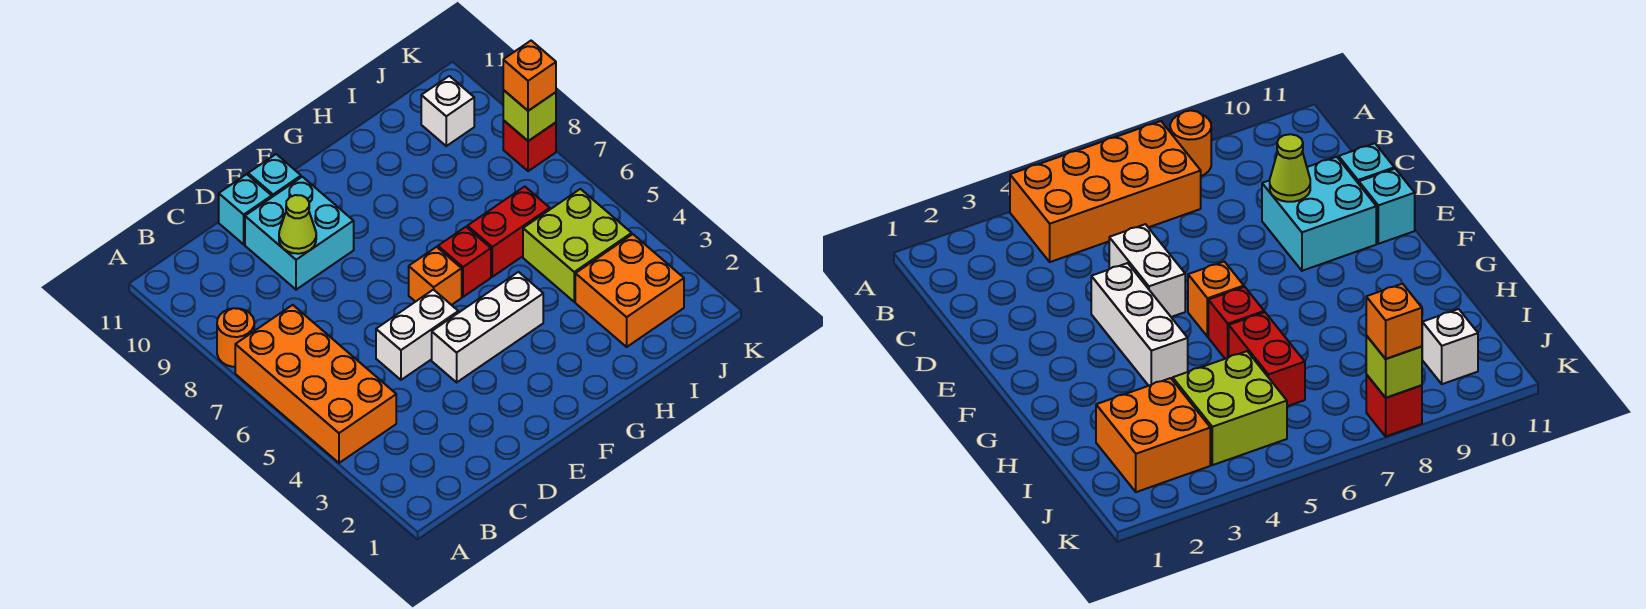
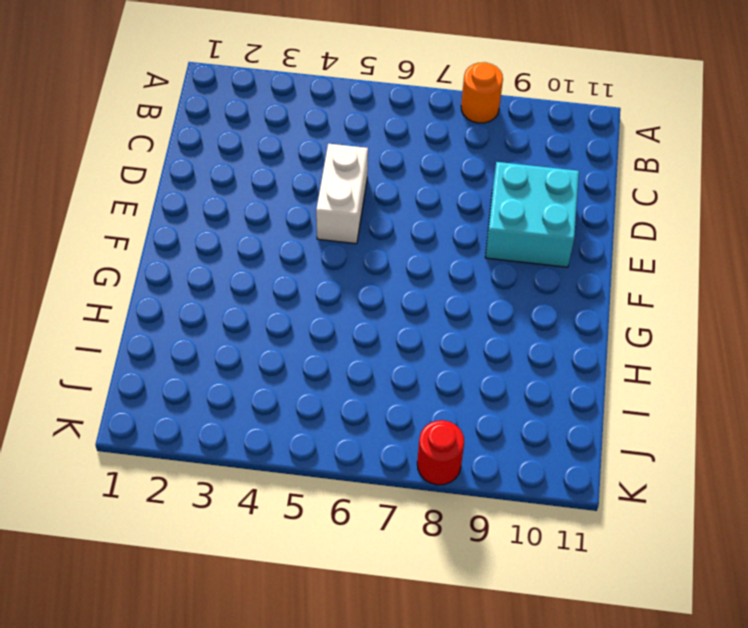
red round brick K8 level 1 -> red brick K8 level 1
none -> orange brick A4:B7 level 1
none -> cyan brick D11 level 1
none -> white brick E4:G4 level 1

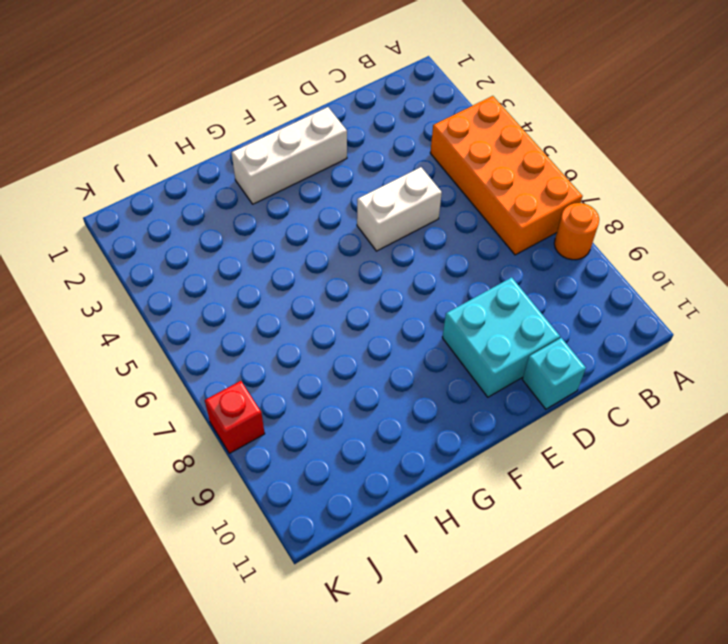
white brick E2:G2 level 1 -> white brick E4:G4 level 1
none -> cyan brick E11 level 1
none -> orange brick F6 level 1
none -> red brick G6 level 1

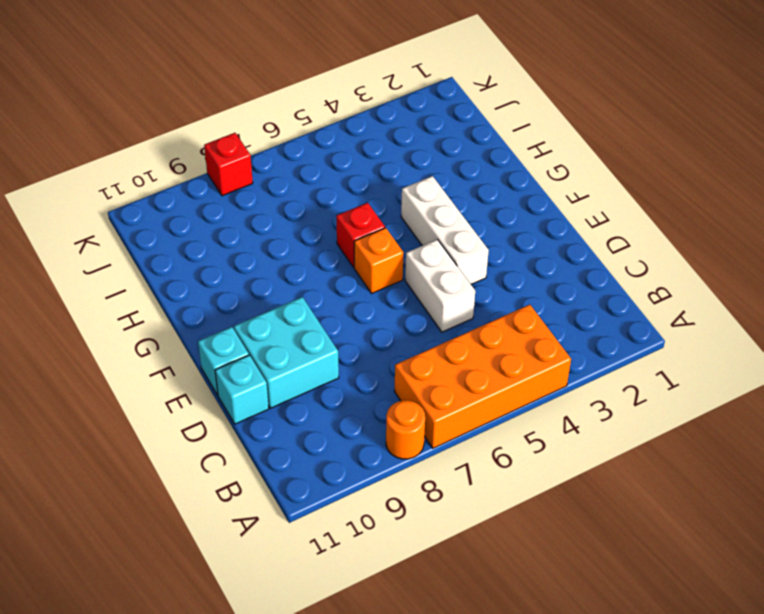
none -> red brick H6:I6 level 1
none -> orange brick I2:J3 level 1
none -> lime brick I4:J5 level 1

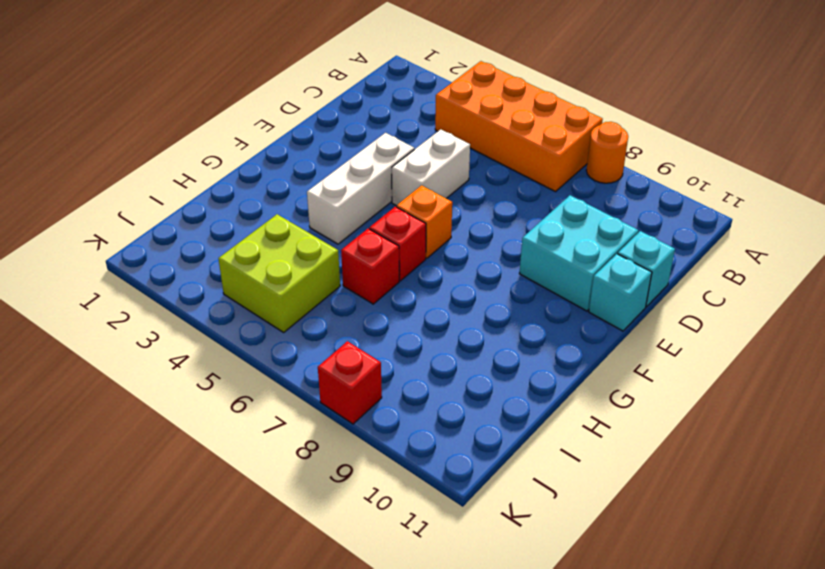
red brick H6 level 1 -> red brick H6:I6 level 1
none -> orange brick I2:J3 level 1
none -> white brick J10 level 1
none -> lime cone D9 level 2

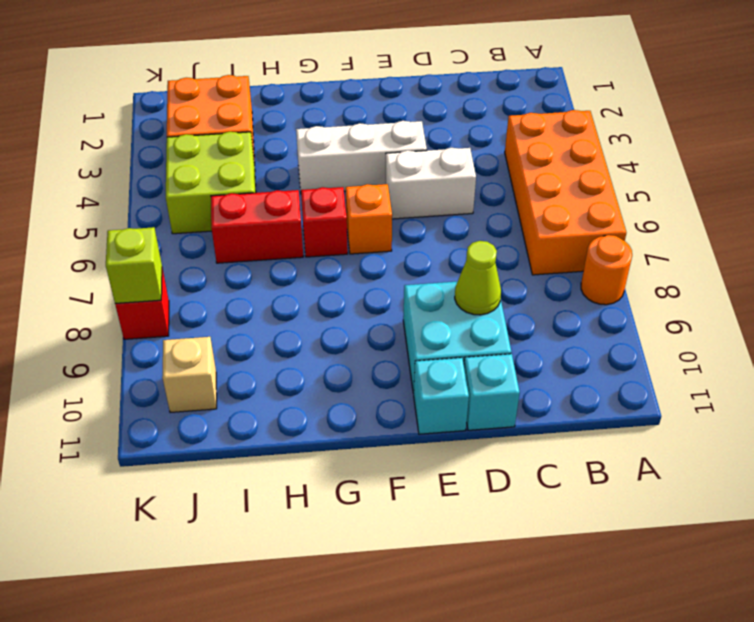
tan brick J10 level 1 -> white brick J10 level 1
none -> orange brick K8 level 3

